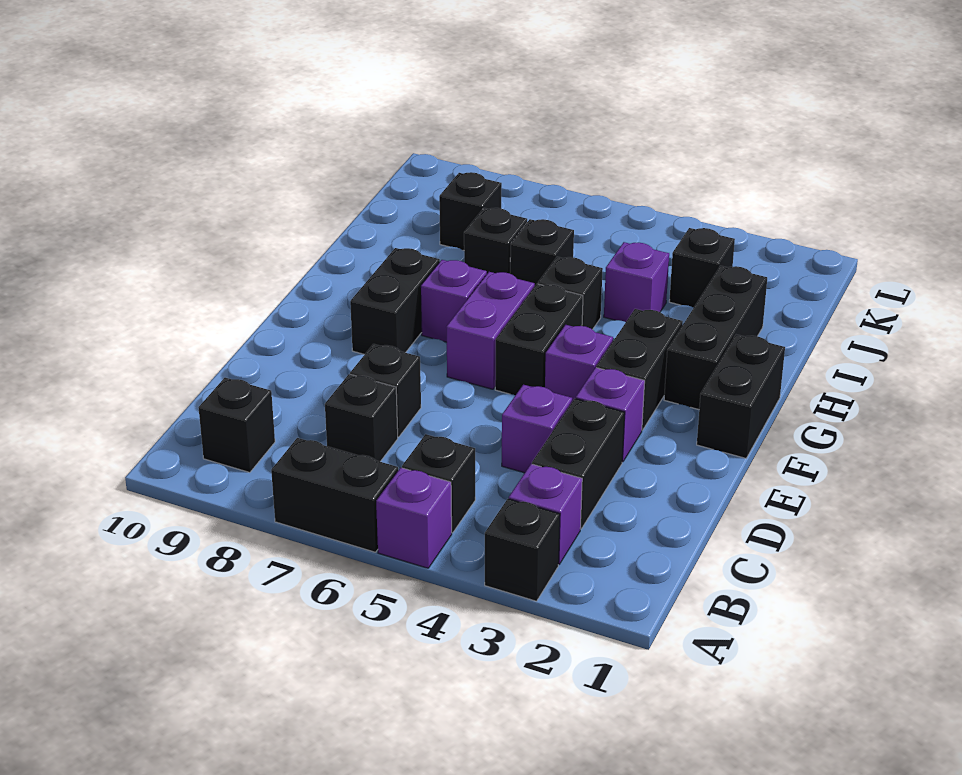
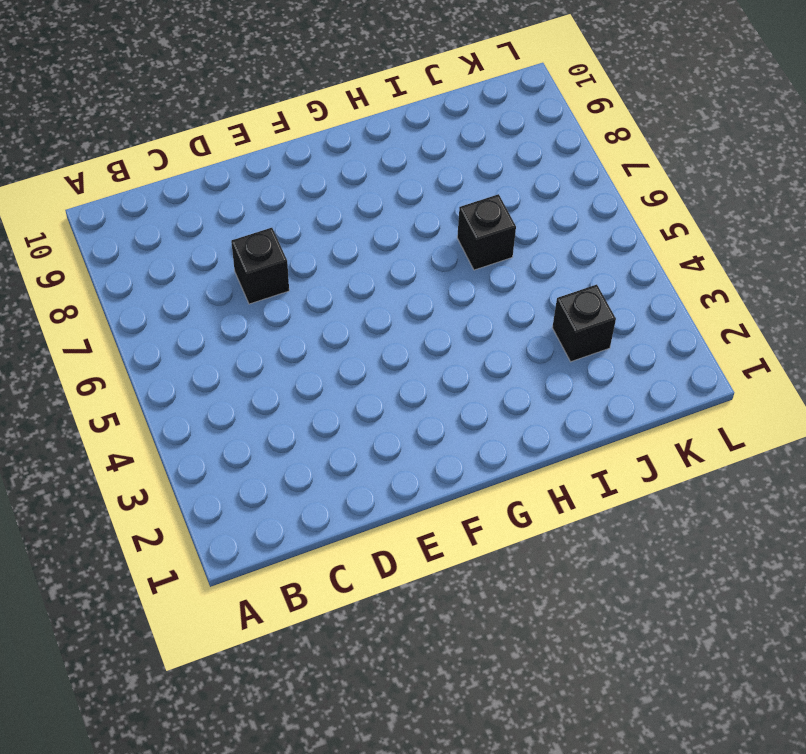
none -> black brick A3 level 1
none -> purple brick A5 level 1
none -> black brick A6:A7 level 1

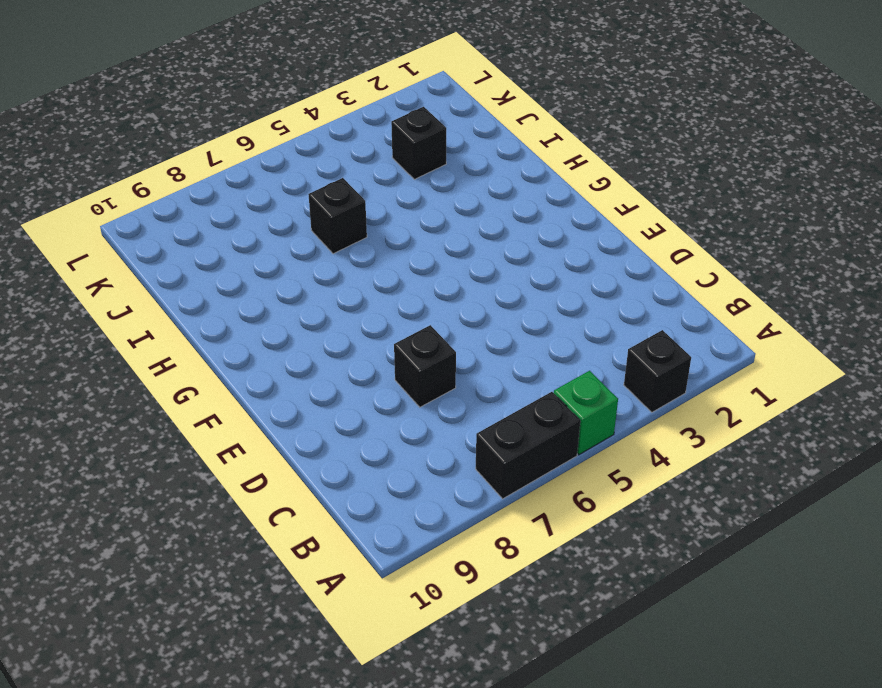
green brick A5 level 1 -> purple brick A5 level 1
none -> purple brick B3 level 1
none -> black brick B5 level 1
none -> black brick B9 level 1

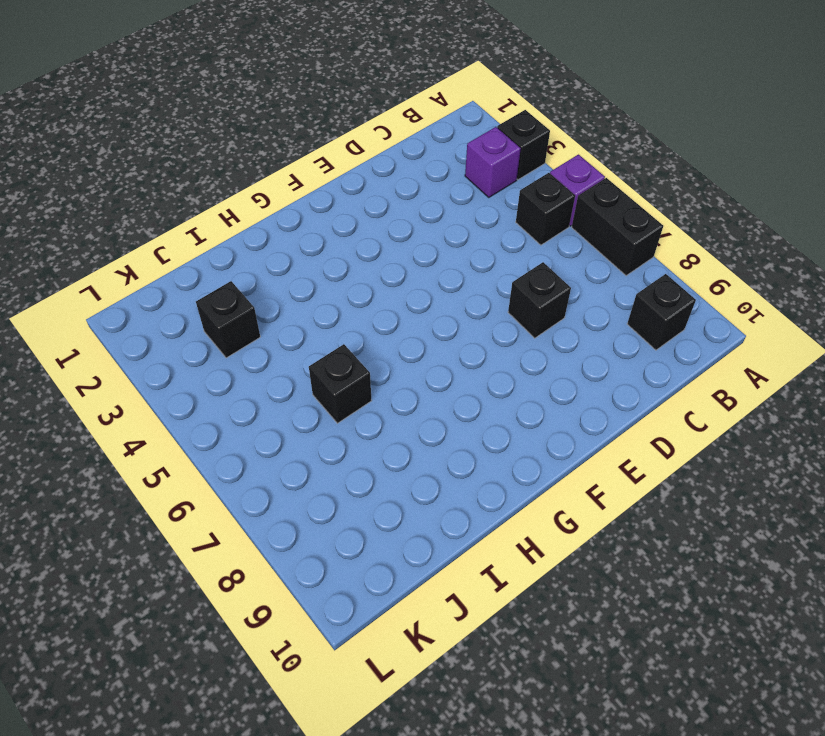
none -> black brick C3:D3 level 1
none -> black brick C7 level 1
none -> purple brick D4 level 1

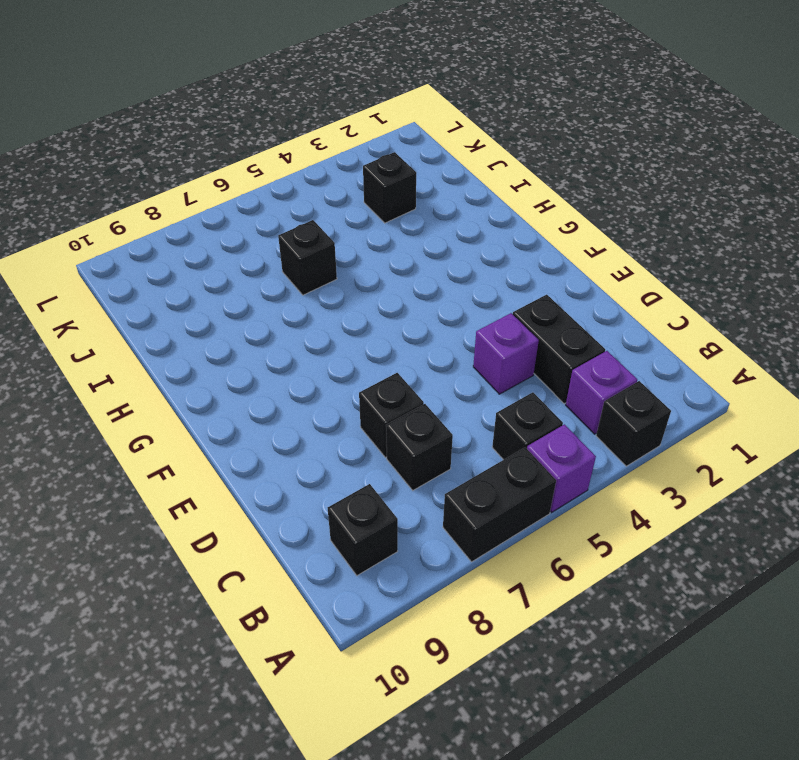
none -> purple brick E3 level 1
none -> black brick F1:G1 level 1
none -> black brick F3:G3 level 1

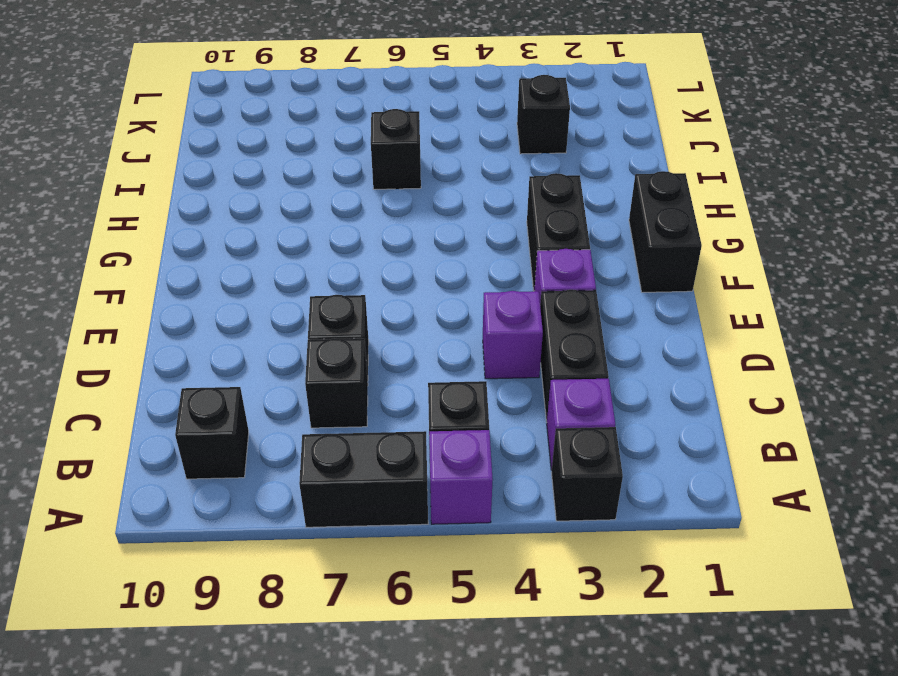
none -> purple brick F4 level 1
none -> black brick F5:G5 level 1
none -> purple brick F6:G6 level 1

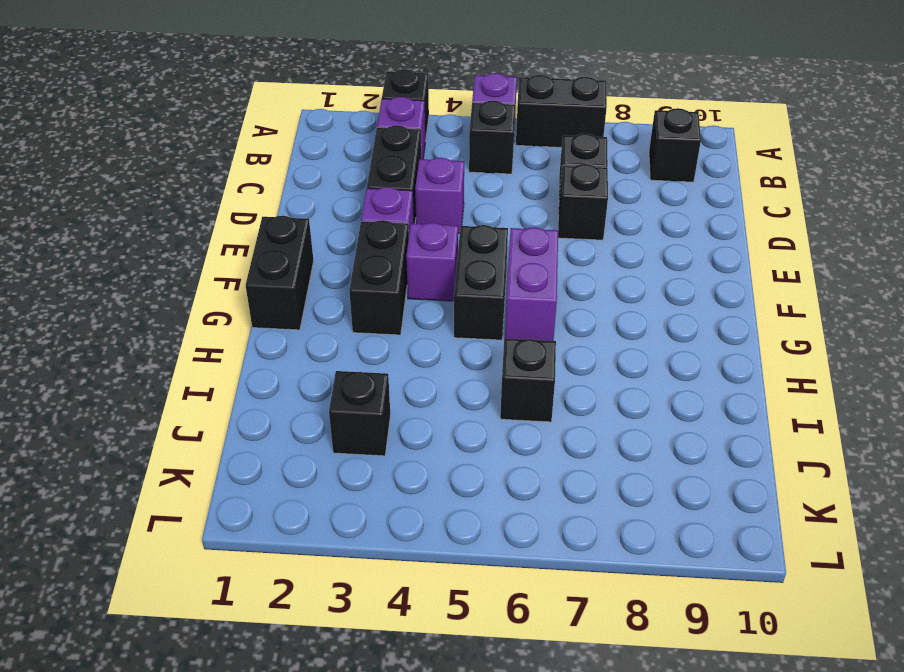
none -> black brick F8:G8 level 1
none -> black brick G2:I2 level 1
none -> purple brick G7 level 1

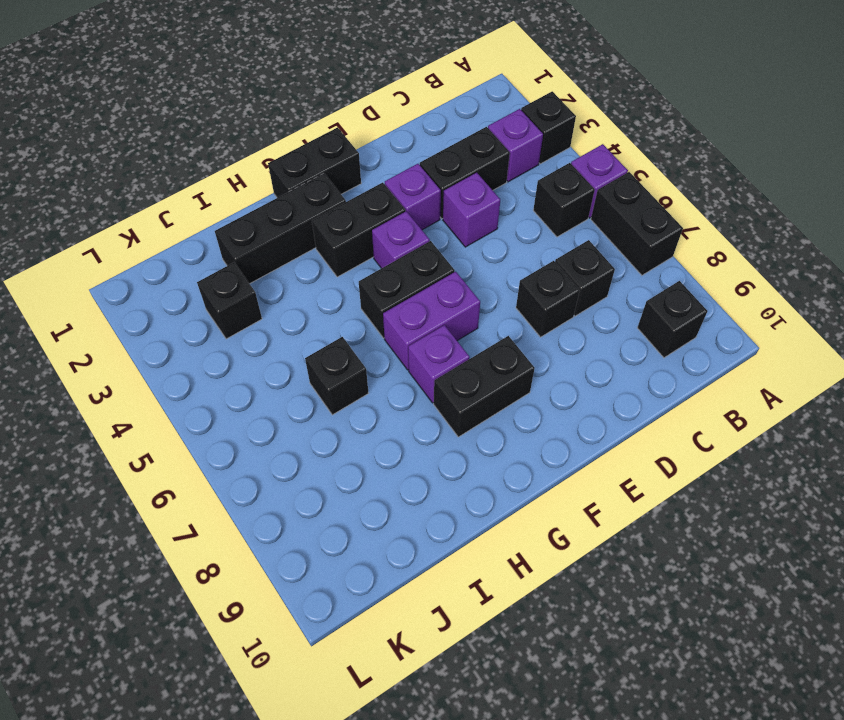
none -> black brick H5 level 1
none -> purple brick I4 level 1
none -> black brick I7 level 1

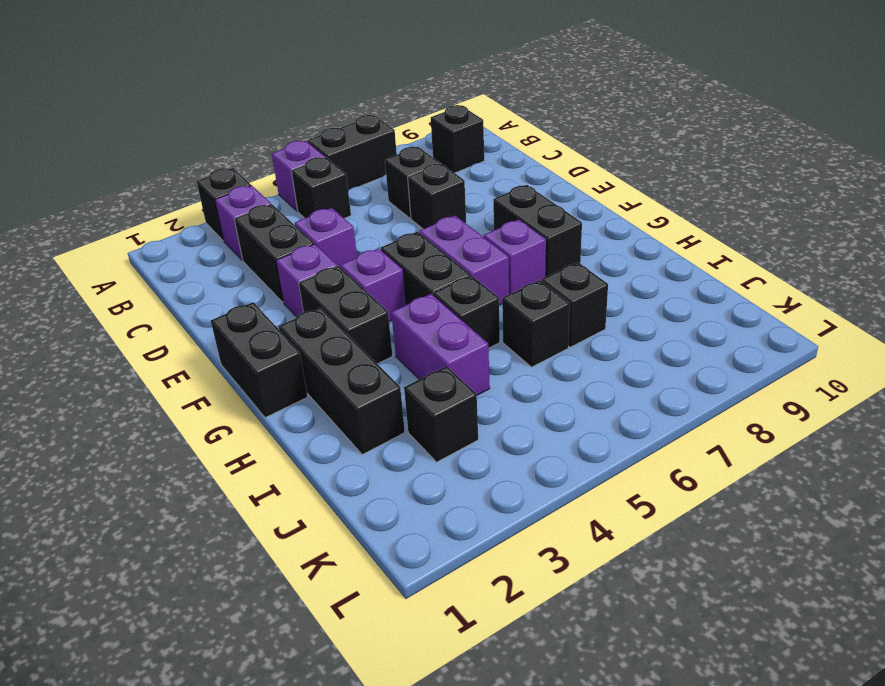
purple brick H4:I4 level 1 -> purple brick I4 level 1
none -> black brick J8 level 1

